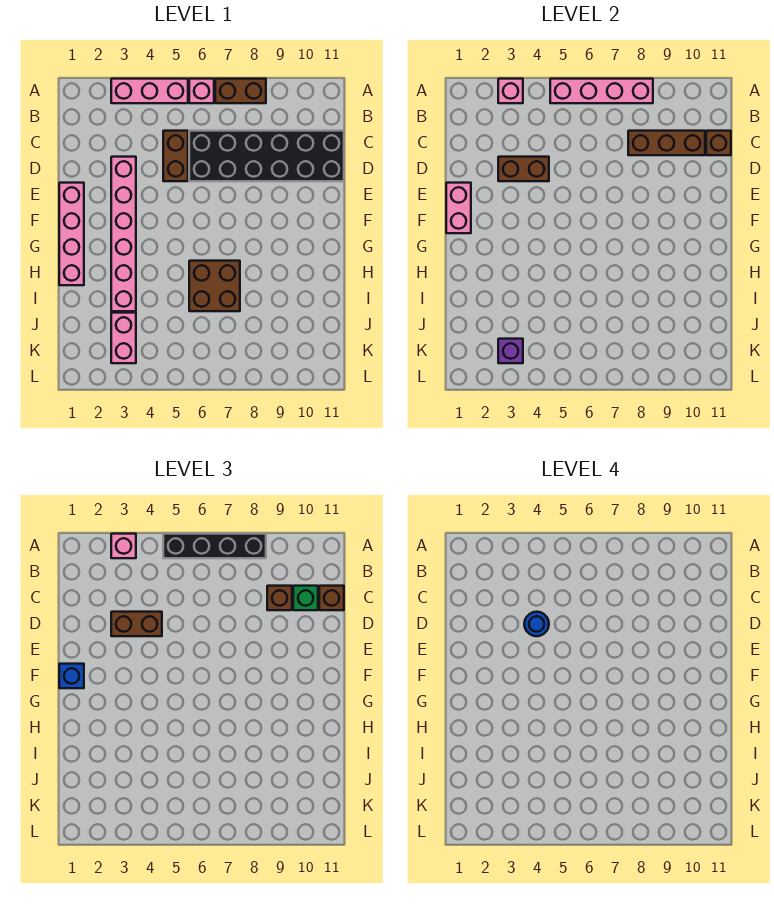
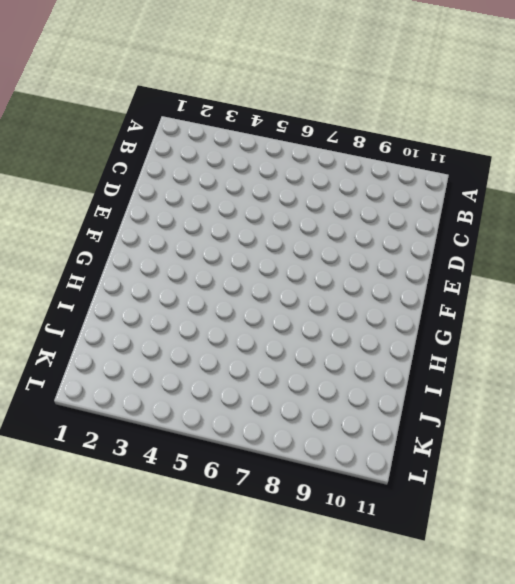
none -> pink brick A3:A5 level 1
none -> pink brick A6 level 1
none -> brown brick A7:A8 level 1

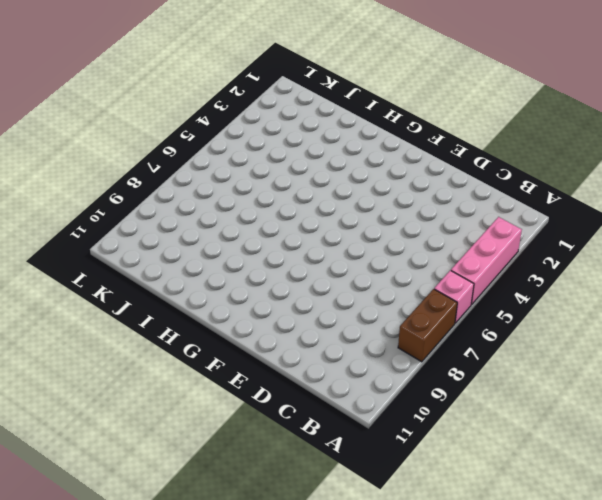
none -> brown brick C5:D5 level 1
none -> black brick C6:D11 level 1
none -> pink brick D3:I3 level 1

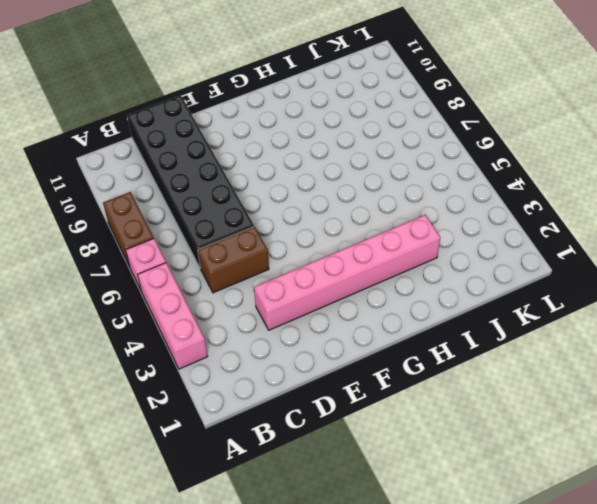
none -> pink brick E1:H1 level 1
none -> brown brick H6:I7 level 1
none -> pink brick J3:K3 level 1

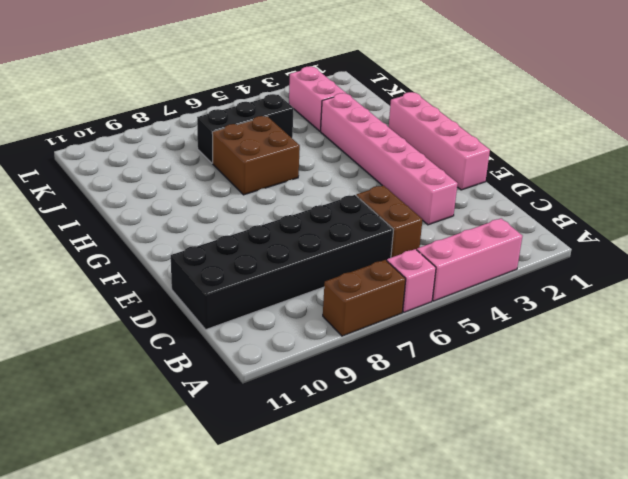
black brick J5:J7 level 1 -> none
none -> pink brick A3 level 2
none -> pink brick A5:A8 level 2
none -> brown brick C8:C10 level 2

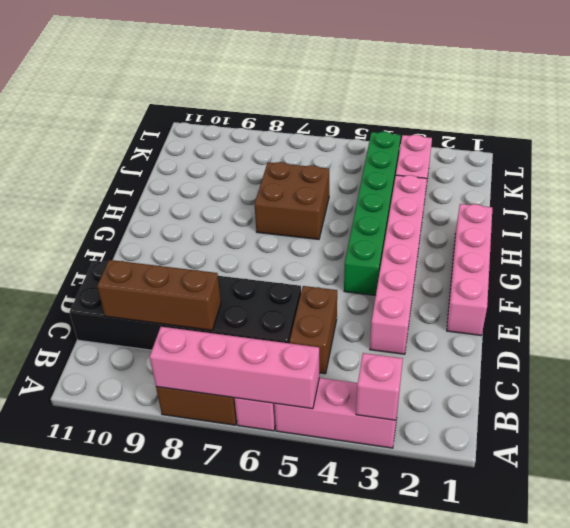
green brick F4:K4 level 1 -> none
none -> brown brick C11 level 2
none -> brown brick D3:D4 level 2
none -> pink brick E1:F1 level 2

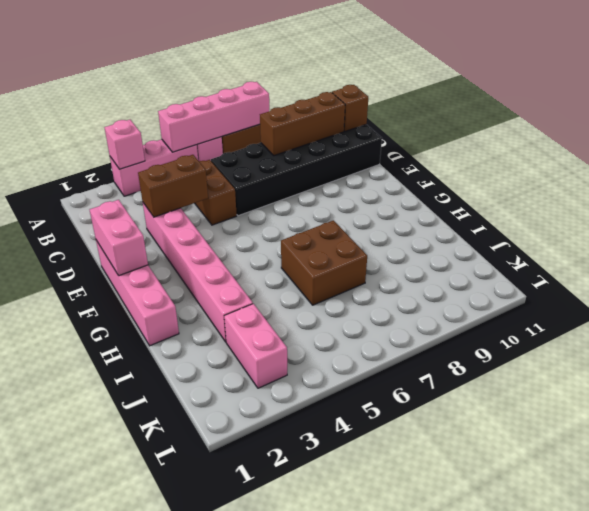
none -> purple brick K3 level 2
none -> pink brick A3 level 3
none -> black brick A5:A8 level 3

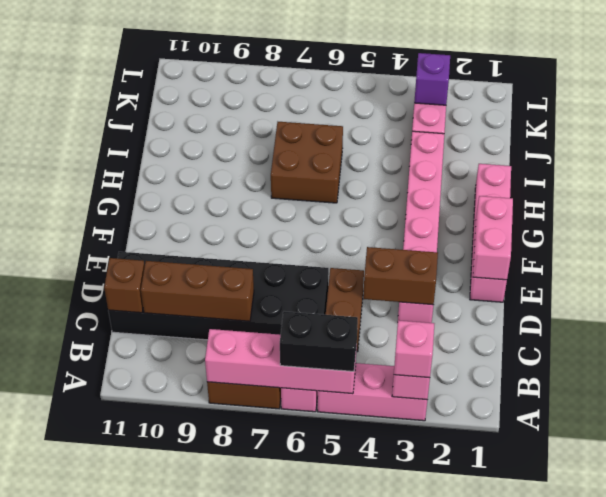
black brick A5:A6 level 3 -> black brick A5:A8 level 3
none -> brown brick C9 level 3
none -> green brick C10 level 3
none -> brown brick C11 level 3

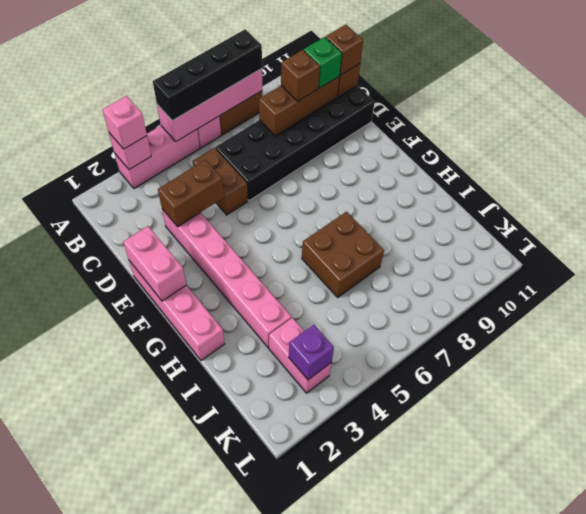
none -> brown brick D3:D4 level 3
none -> blue brick F1 level 3
none -> blue round brick D4 level 4

